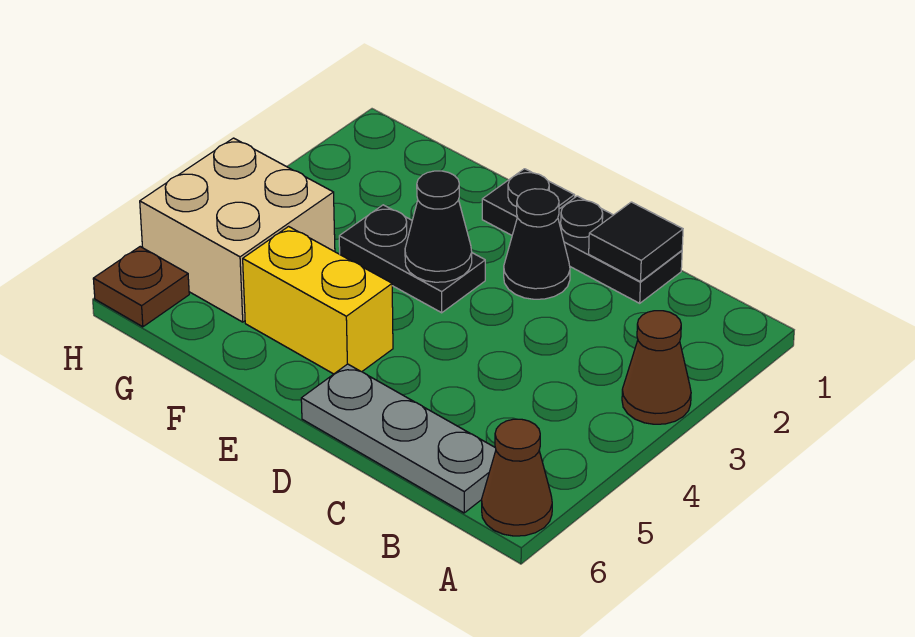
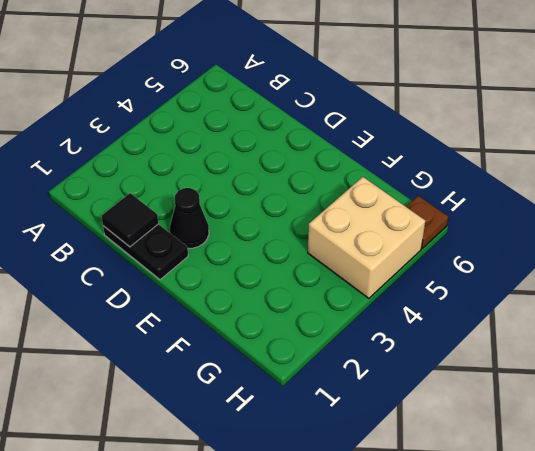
none -> brown cone A3 level 1
none -> brown cone A6 level 1
none -> grey plate B6:D6 level 1

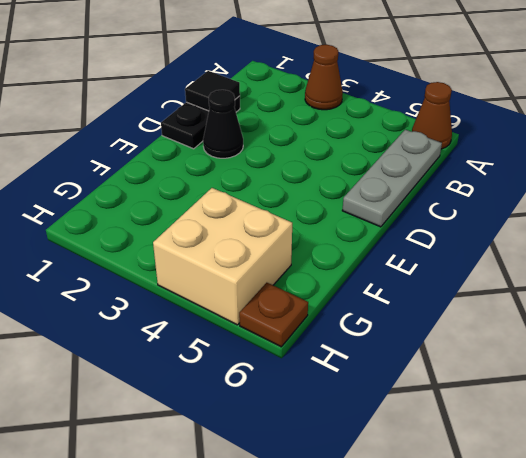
none -> black plate E1 level 1
none -> black plate E3:F3 level 1
none -> yellow brick E5:F5 level 1

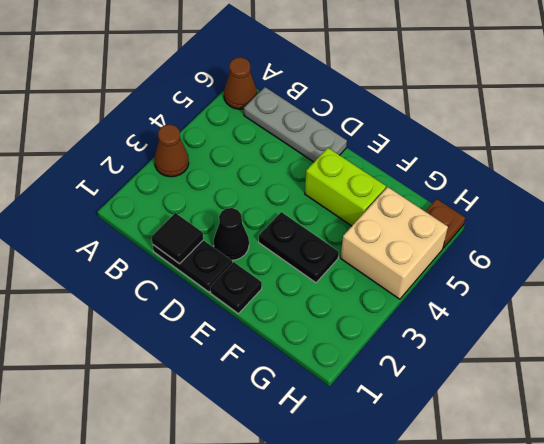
lime brick E5:F5 level 1 -> yellow brick E5:F5 level 1
none -> black cone E3 level 2

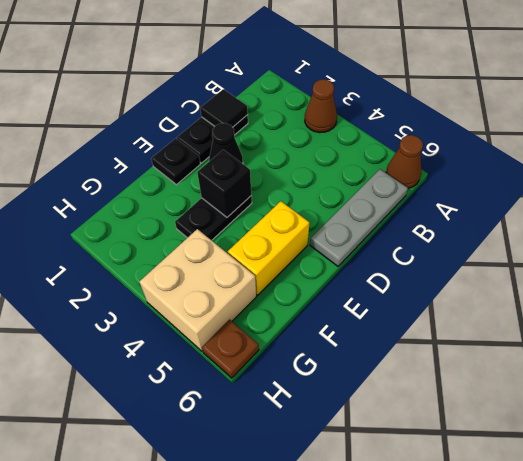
black brick E3 level 2 -> black cone E3 level 2

